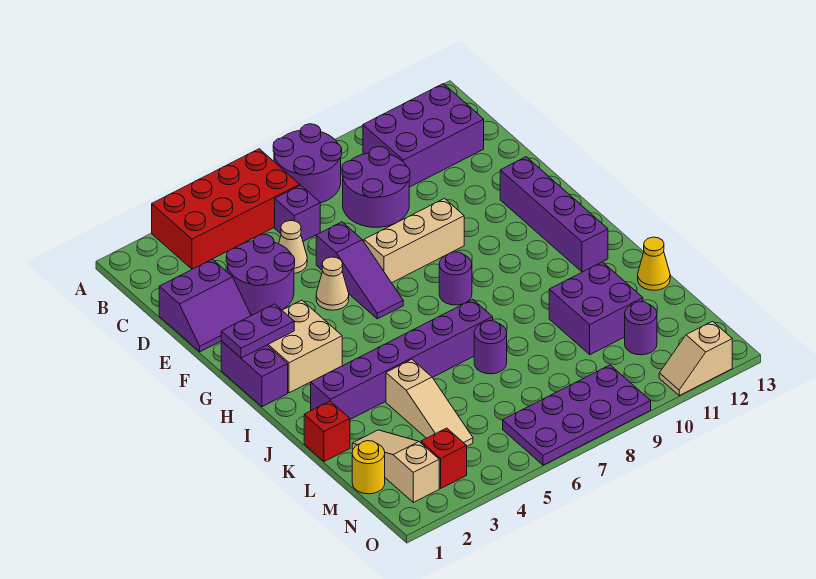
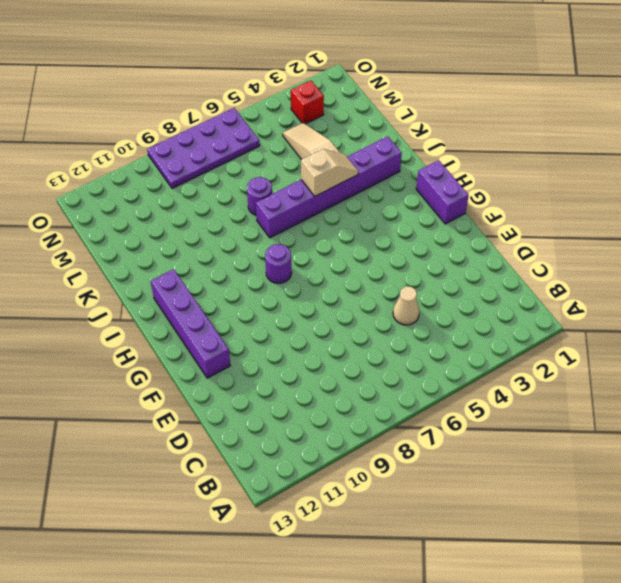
tan slope J4:J5 level 2 top 5 -> tan slope O11:O12 level 1 top 12
none -> red brick A3:B6 level 1
none -> purple round brick A7:B8 level 1
none -> purple brick B10:C12 level 1

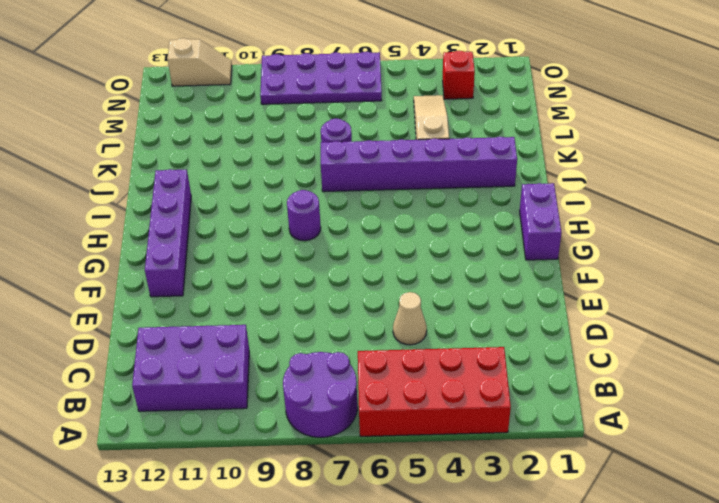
none -> purple brick C6 level 1
none -> purple round brick C8:D9 level 1
none -> purple slope D1:E2 level 1 top D

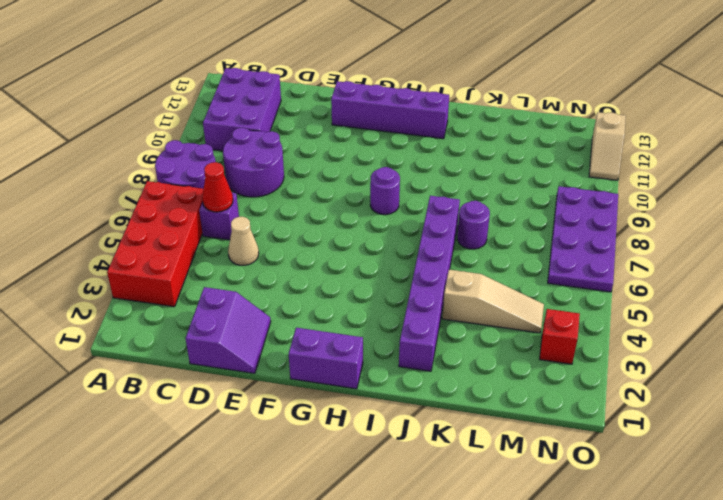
red cone C6 level 2 -> none
none -> purple round brick D3:E4 level 1
none -> purple slope E6:G6 level 1 top E
none -> tan cone F5 level 1

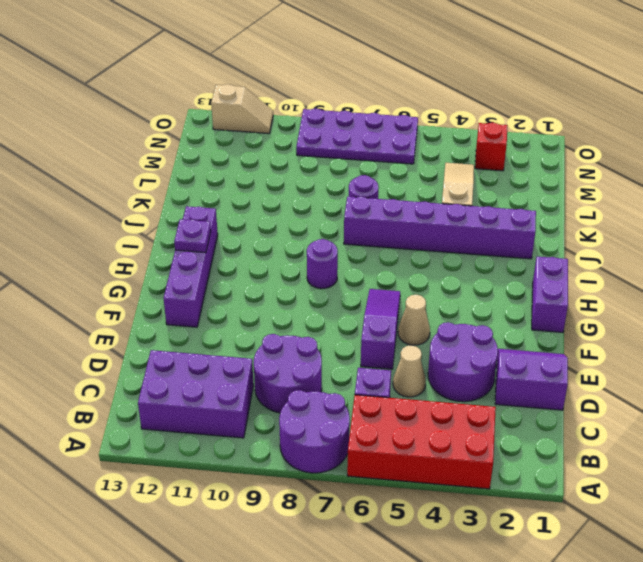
purple plate H12 level 2 -> none
none -> tan brick F7:F9 level 1
none -> tan brick G2:H3 level 1
none -> red brick K1 level 1

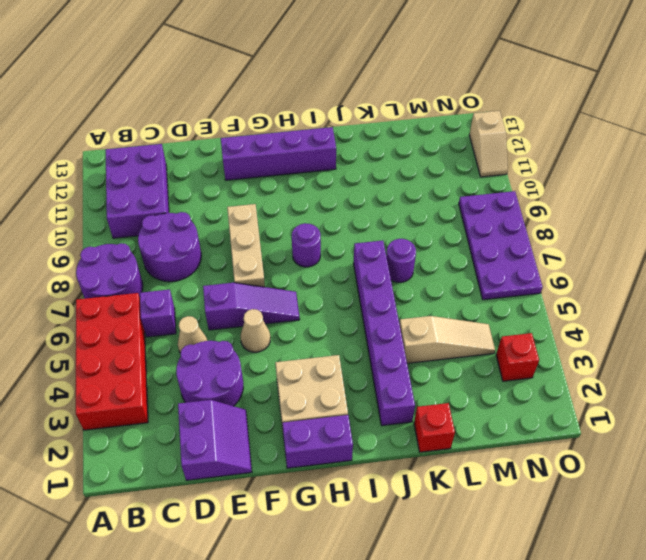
none -> purple brick K10:L11 level 1
none -> yellow cone K13 level 1
none -> tan slope L2:N2 level 1 top N

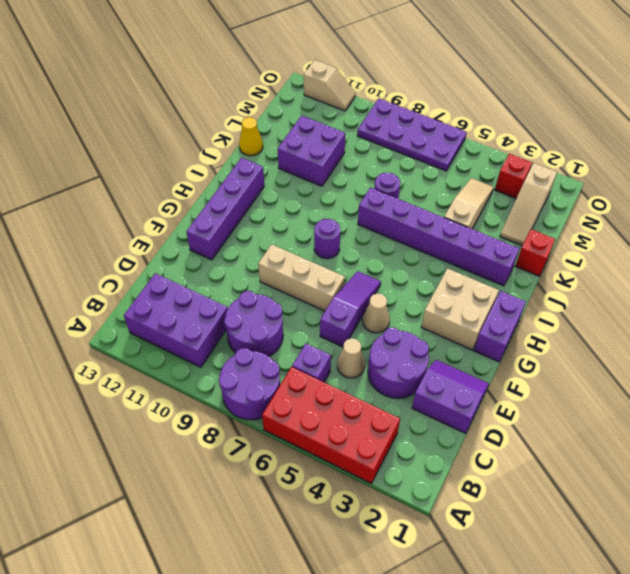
none -> yellow round brick M1 level 1
none -> purple round brick M11 level 1
none -> purple plate G1:G2 level 2

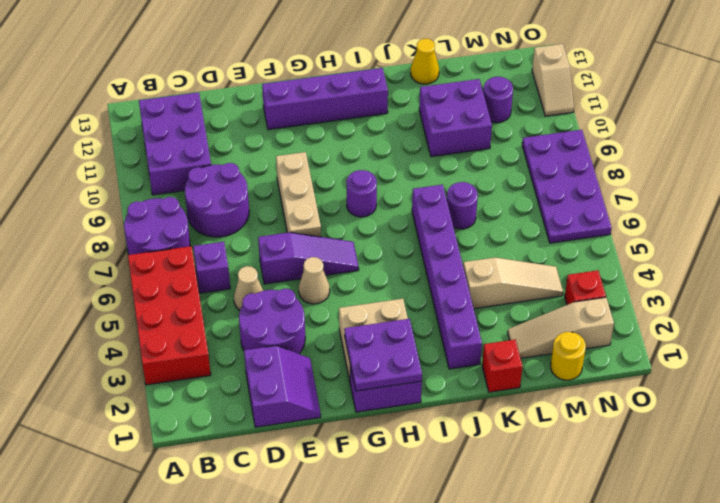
purple plate G1:H2 level 2 -> purple plate G1:G2 level 2

